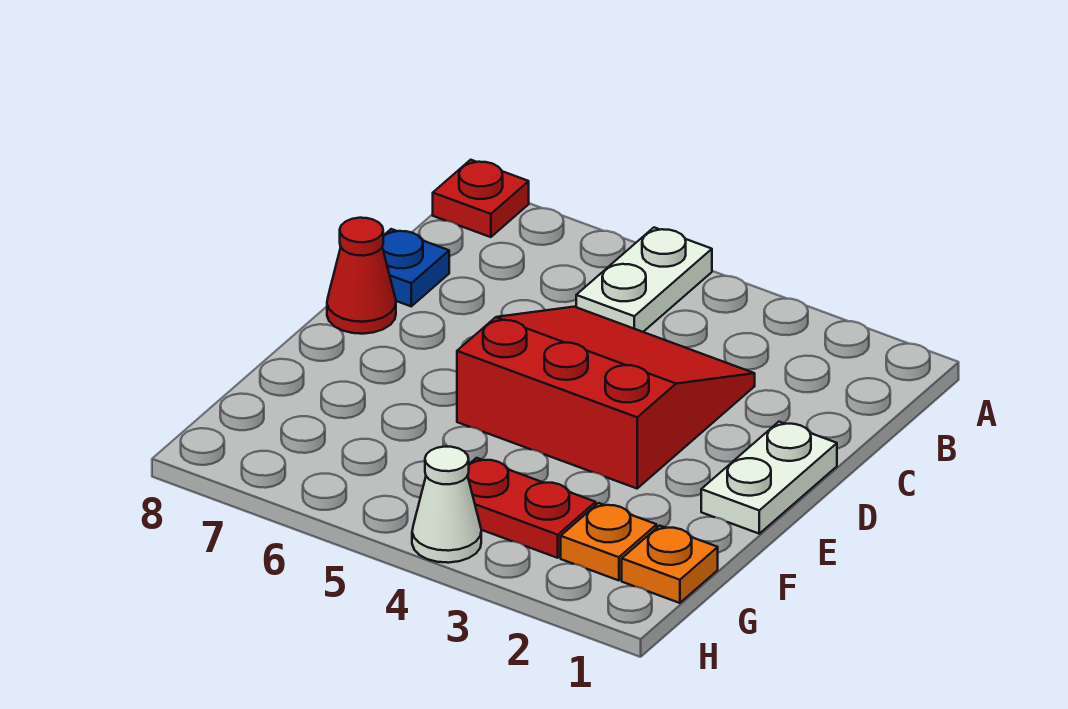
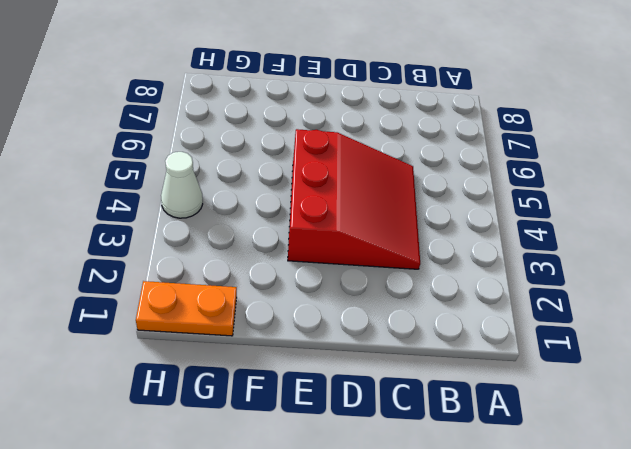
orange plate G1:H1 level 1 -> orange plate G1 level 1
none -> white plate A5:B5 level 1
none -> red plate A8 level 1

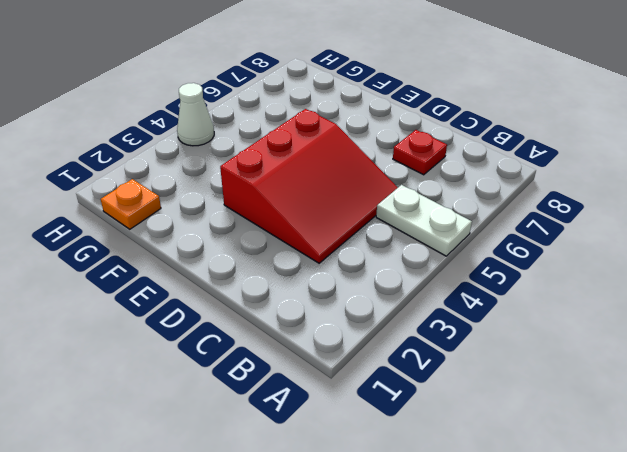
red plate C7 level 1 -> red plate A8 level 1
none -> blue plate C8 level 1
none -> white plate D1:E1 level 1

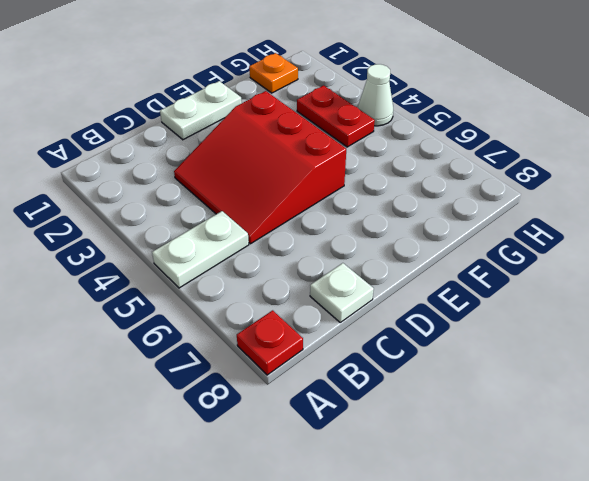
white plate C8 level 1 -> blue plate C8 level 1
none -> red cone D8 level 1
none -> orange plate G2 level 1

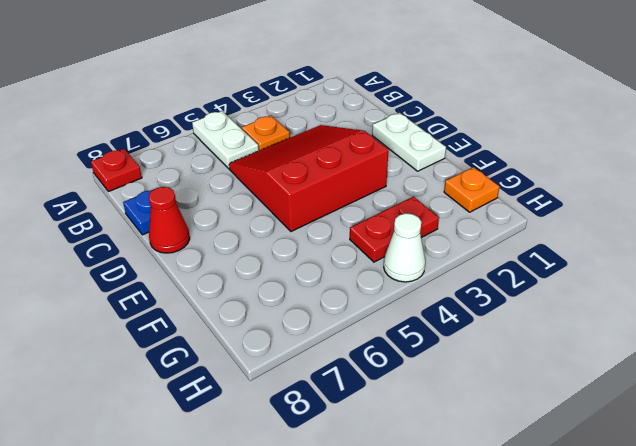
orange plate B4 level 1 -> orange plate G2 level 1

